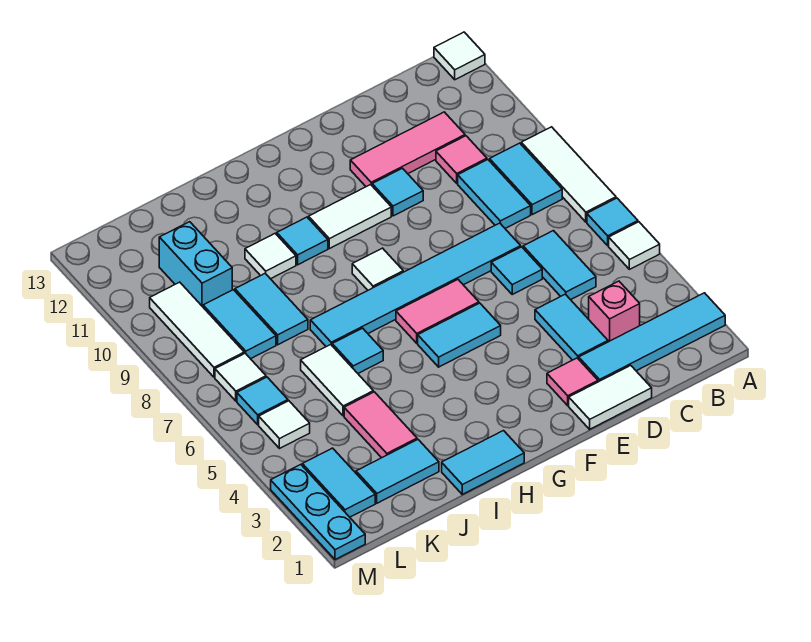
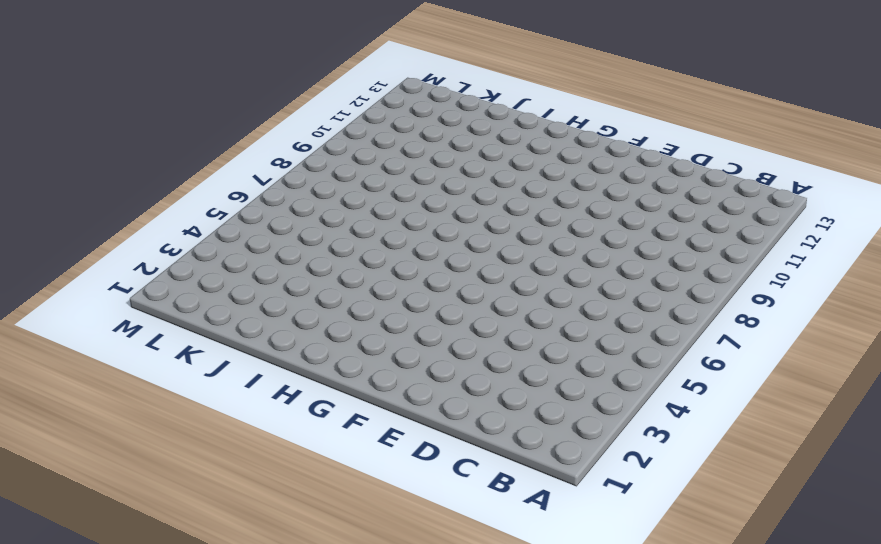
none -> cyan tile A2:D2 level 1
none -> white tile A5 level 1
none -> cyan tile A6 level 1
none -> white tile A7:A9 level 1

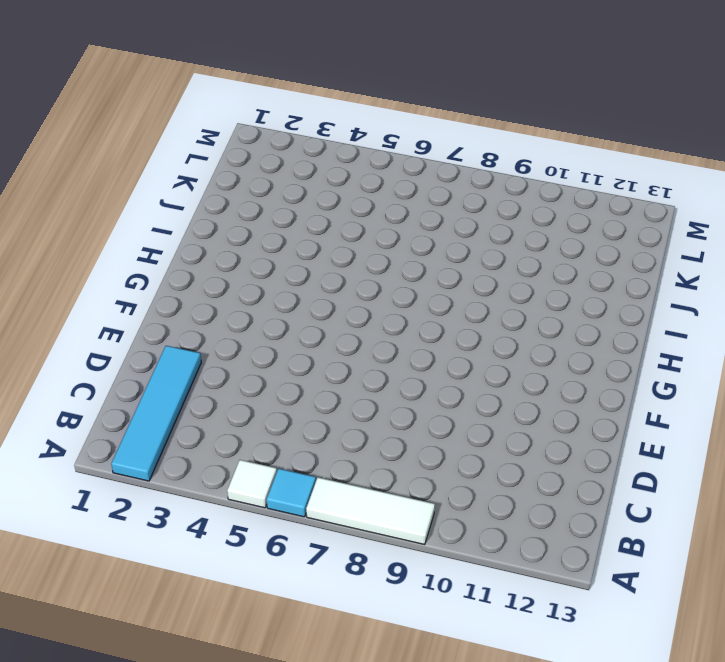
none -> white tile A13 level 1
none -> cyan tile B8:B9 level 1
none -> pink brick C3 level 1
none -> cyan tile C5:C6 level 1

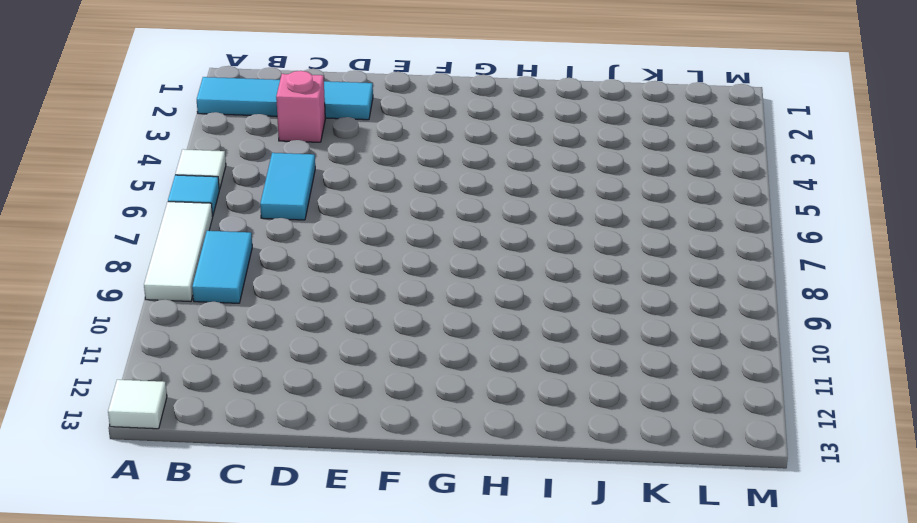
none -> cyan tile C8:C9 level 1
none -> pink tile C10 level 1
none -> pink tile C11:E11 level 1
none -> white tile D1:E1 level 1

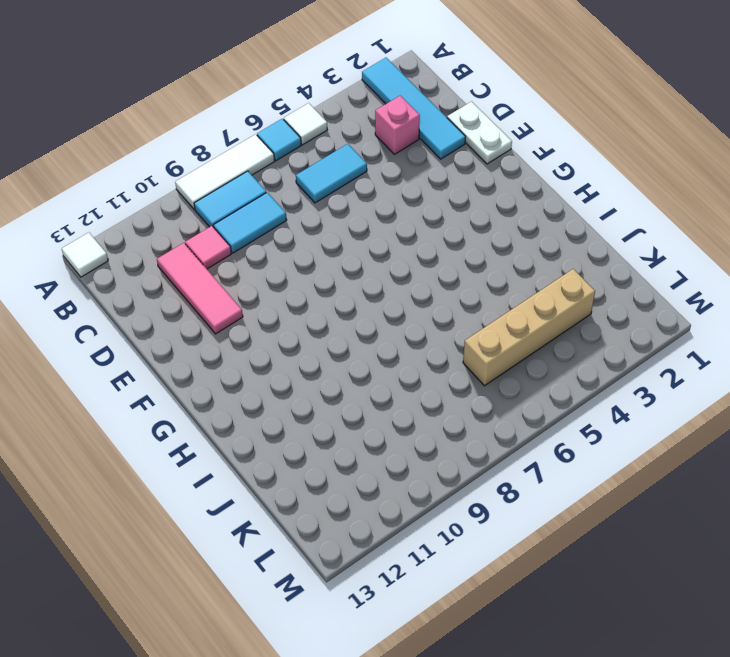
white plate D1:E1 level 1 -> white tile D1:E1 level 1
tan brick K3:K6 level 1 -> none
none -> cyan tile D3:D4 level 1
none -> cyan tile D6 level 1
none -> cyan tile D7:I7 level 1
none -> pink tile E2 level 1

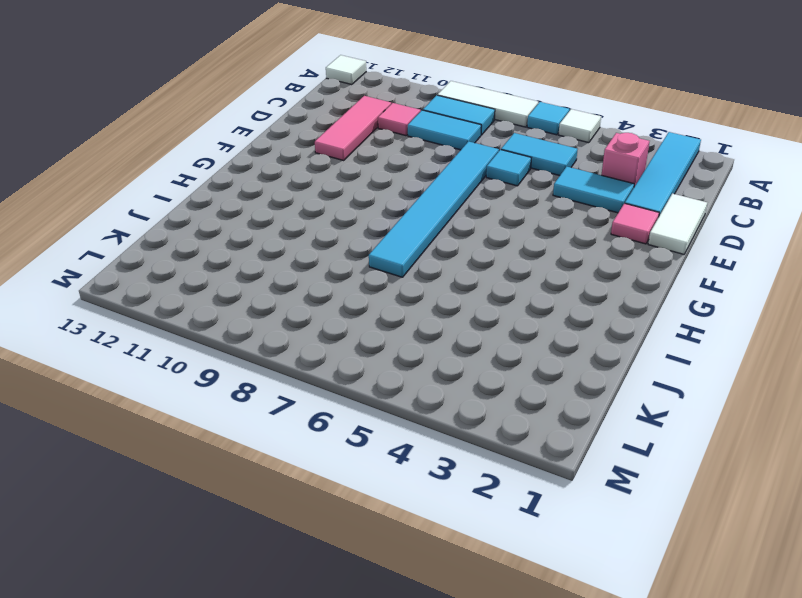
none -> cyan tile E10 level 1
none -> cyan tile F5:G5 level 1
none -> pink tile F6:G6 level 1
none -> white tile F10:G10 level 1

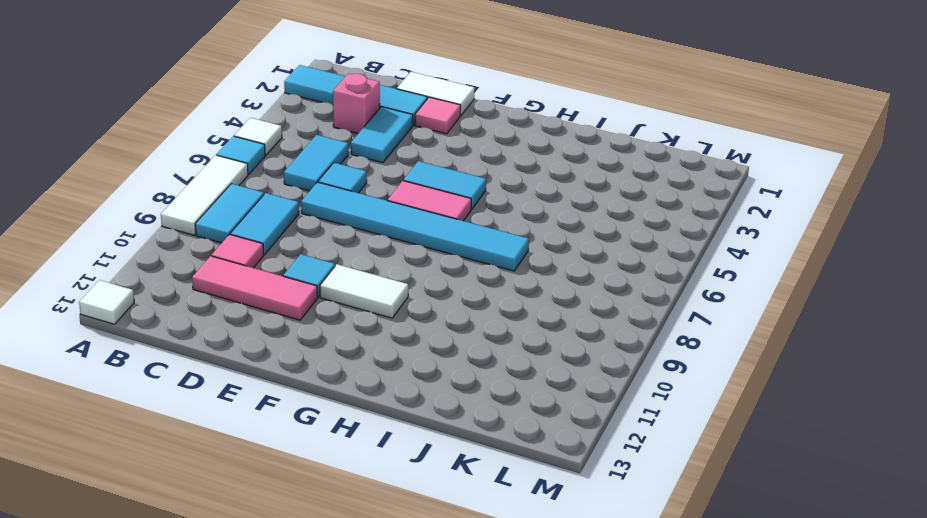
none -> white tile G8 level 1
none -> cyan tile H1:I1 level 1
none -> cyan tile H10 level 1
none -> cyan tile I6 level 1

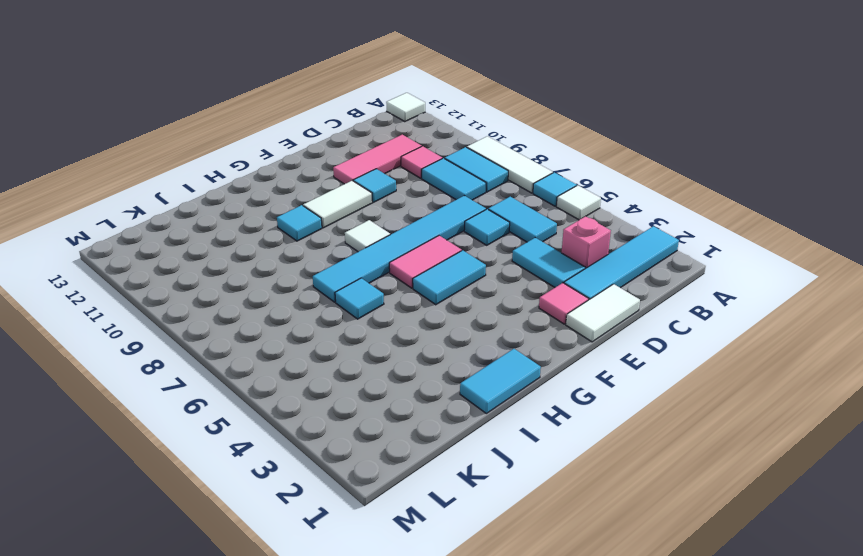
none -> white tile I10 level 1
none -> cyan tile J2:K2 level 1
none -> pink tile J3:J4 level 1
none -> white tile J5:J6 level 1

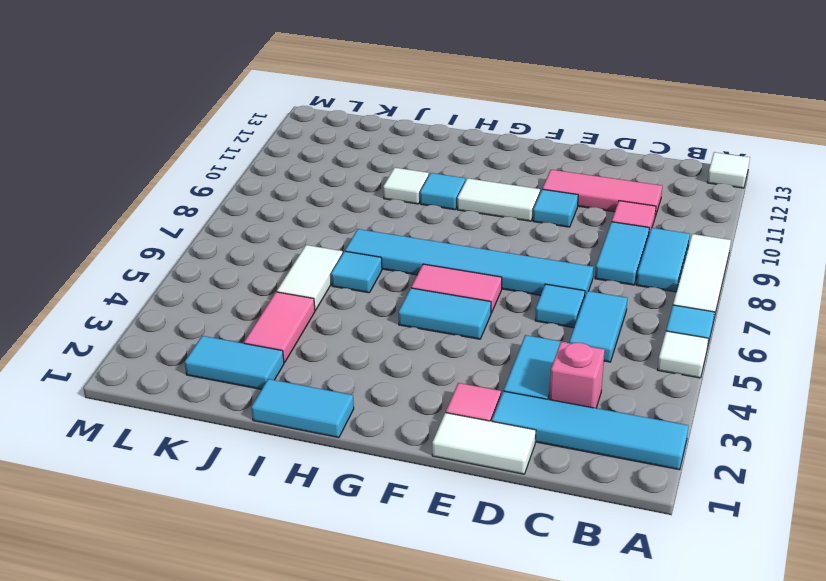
none -> white tile G8 level 1
none -> cyan tile J8:J9 level 1
none -> cyan tile K8:K9 level 1
none -> cyan brick K10:K11 level 1

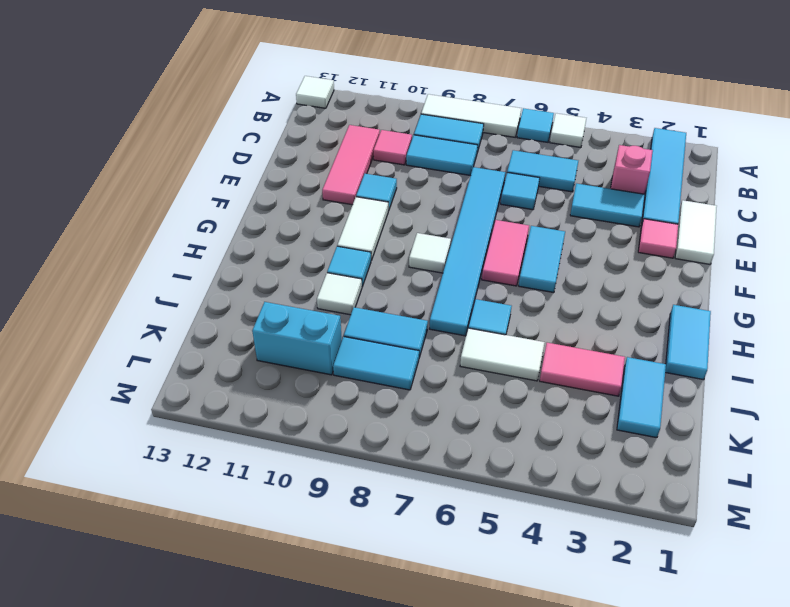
none -> cyan tile L2:L3 level 1
none -> white tile L5 level 1
none -> cyan tile L6 level 1
none -> white tile L7 level 1

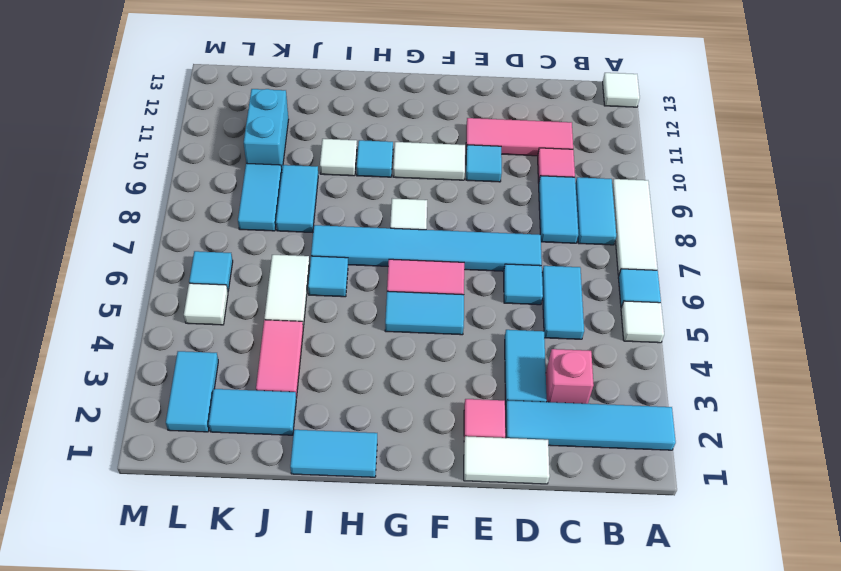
none -> white tile L7 level 1
none -> white tile L8:L10 level 1
none -> cyan plate M1:M3 level 1

